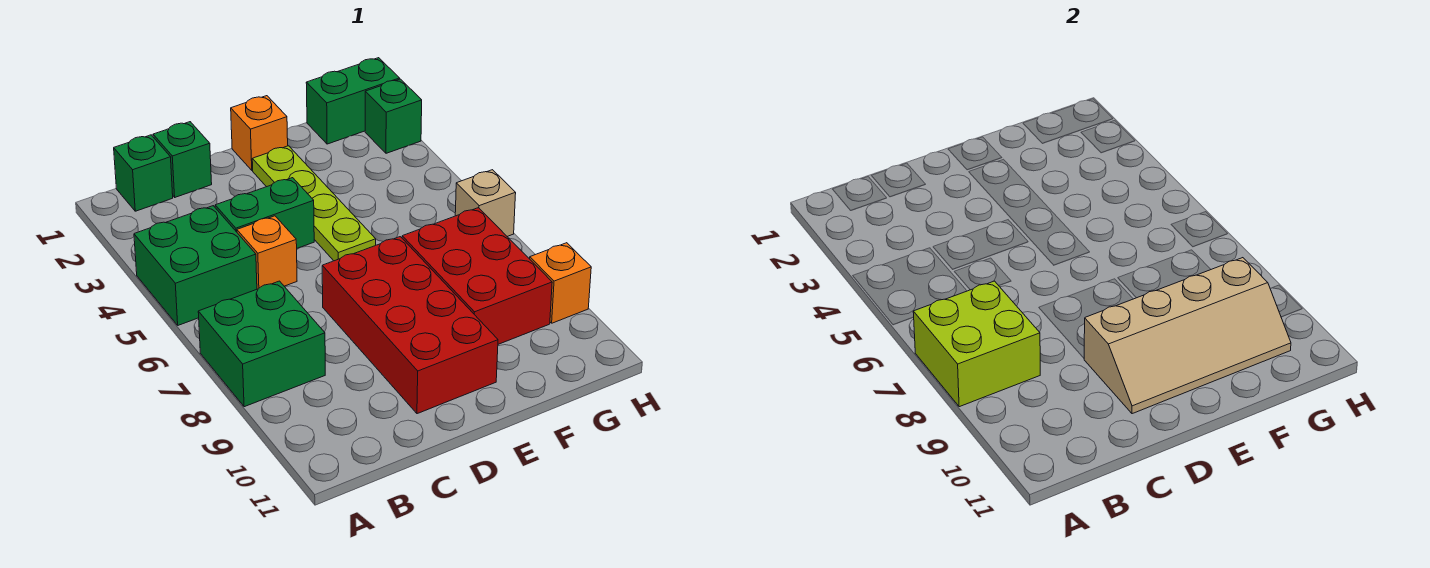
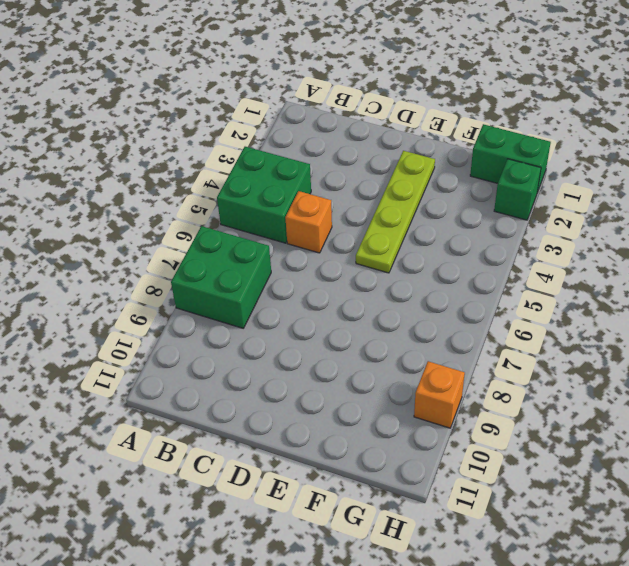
none -> green brick B1 level 1
none -> green brick C1 level 1
none -> green brick C4:D4 level 1

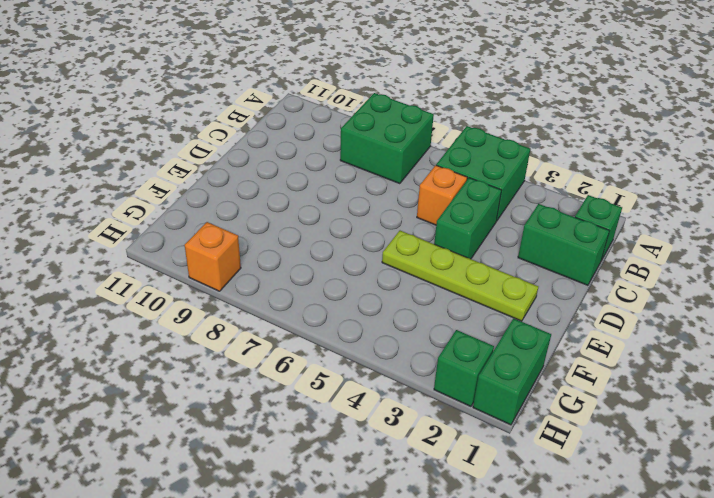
green brick C1:C2 level 1 -> green brick C1 level 1
none -> red brick D7:E10 level 1
none -> orange brick E1 level 1
none -> red brick F7:G9 level 1

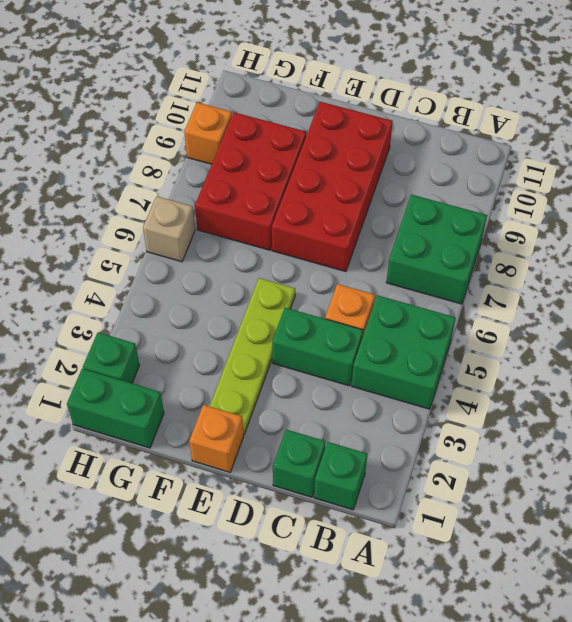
none -> lime brick A7:B8 level 2
none -> tan slope D9:G10 level 2 top 9

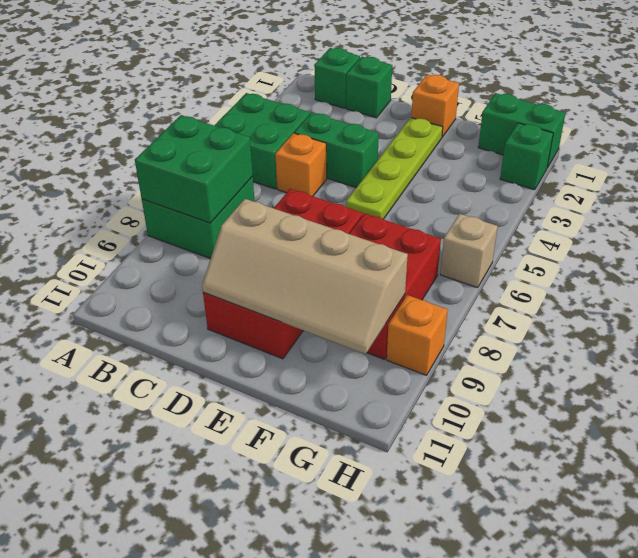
green brick A7:B8 level 2 -> lime brick A7:B8 level 2

